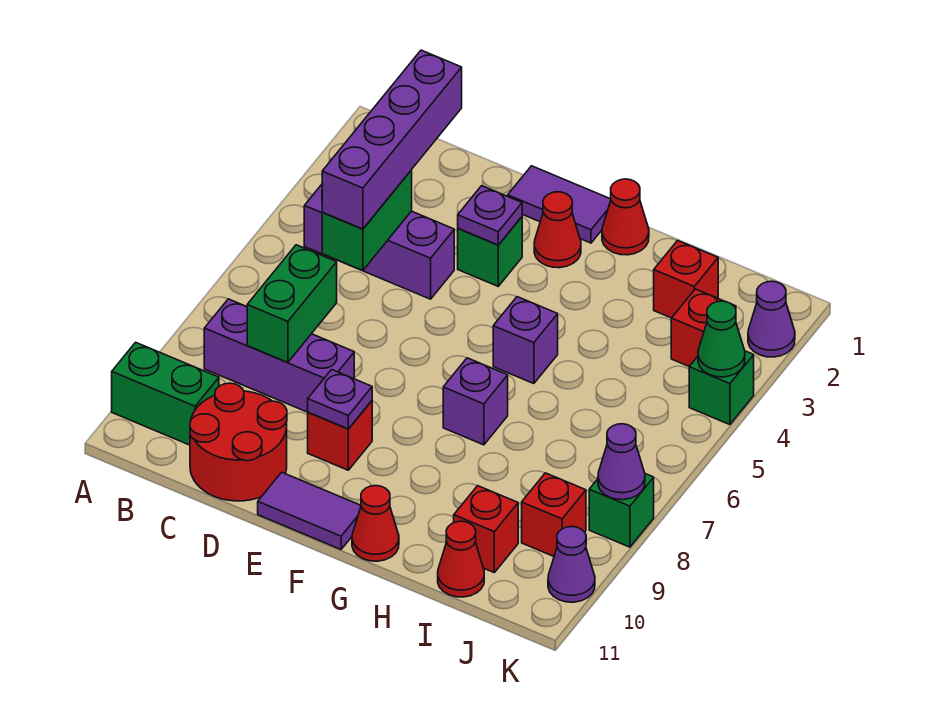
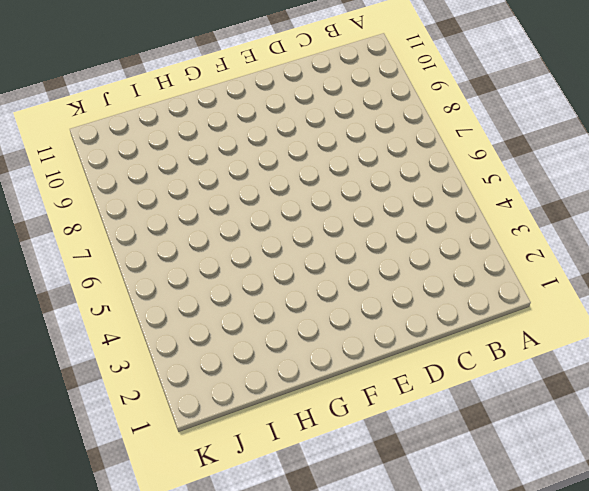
none -> green brick A10:B10 level 1
none -> purple brick B4:D4 level 1
none -> purple brick B8:D8 level 1

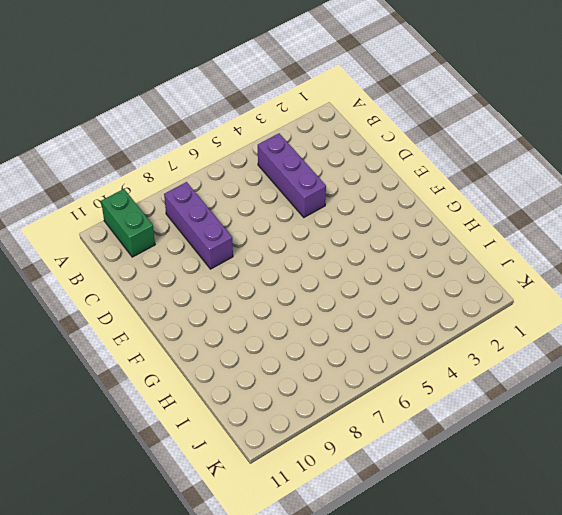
none -> red round brick C10:D11 level 1
none -> purple tile E1:F1 level 1
none -> green brick E3 level 1

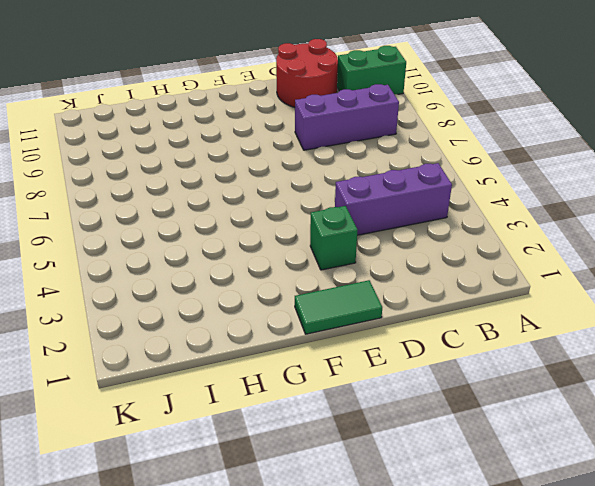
green tile E1:F1 level 1 -> purple tile E1:F1 level 1
none -> red brick E9 level 1
none -> purple tile E11:F11 level 1
none -> red cone F2 level 1

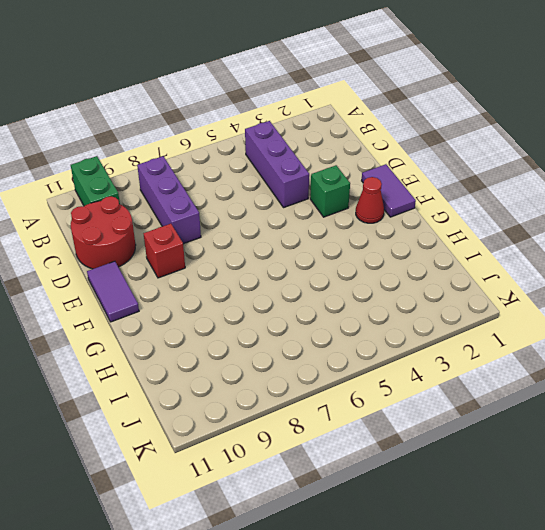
none -> red cone G1 level 1
none -> purple brick G5 level 1
none -> purple brick G7 level 1

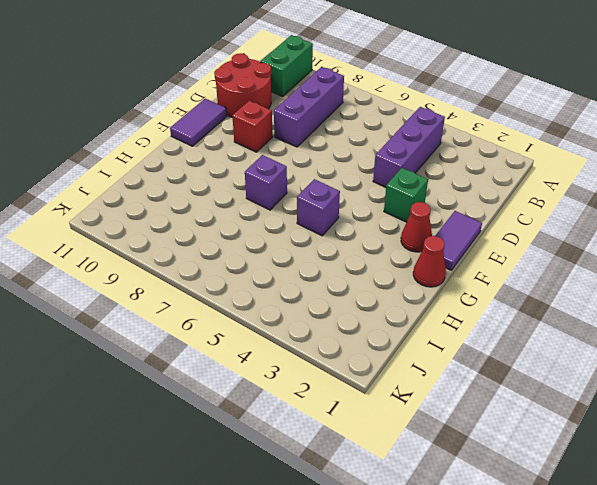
none -> red cone G11 level 1
none -> red brick I2 level 1
none -> red brick I10 level 1

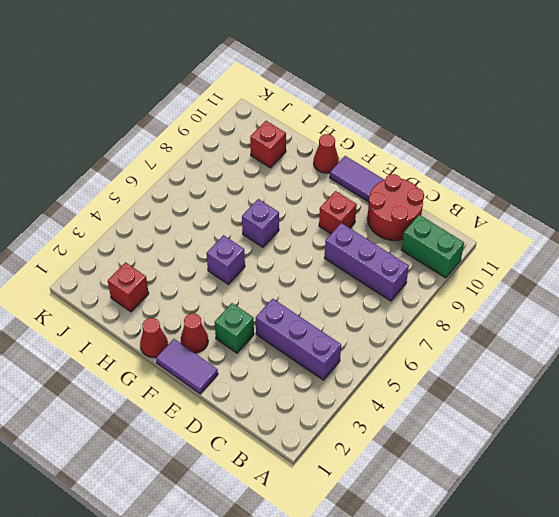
none -> red cone I11 level 1
none -> red brick J3 level 1
none -> red brick J9 level 1

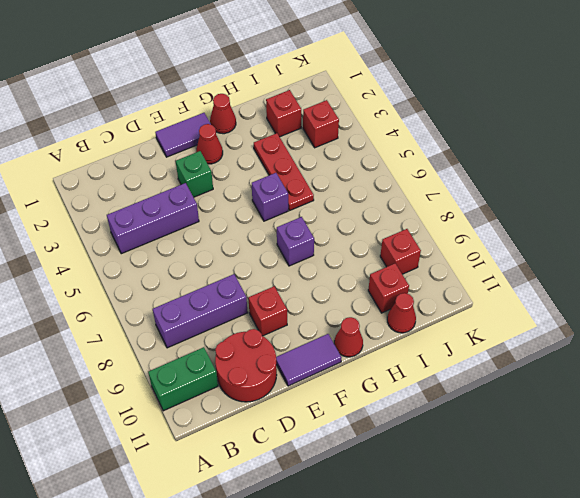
red plate H3:H5 level 1 -> none
none -> purple cone K2 level 1
none -> green brick K4 level 1
none -> green brick K8 level 1

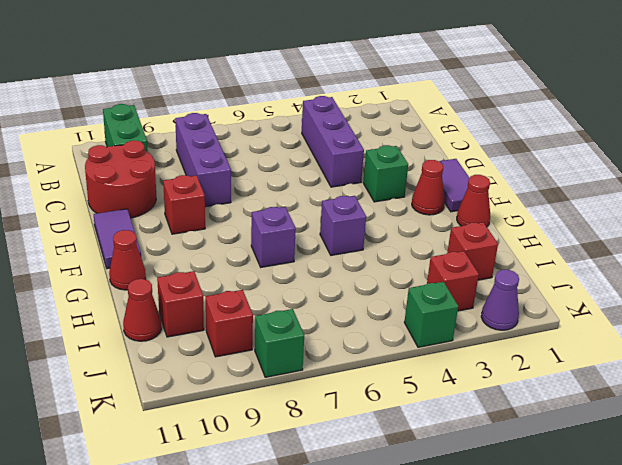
none -> purple cone K10 level 1
none -> green brick C4:C5 level 2
none -> green brick C7:C8 level 2

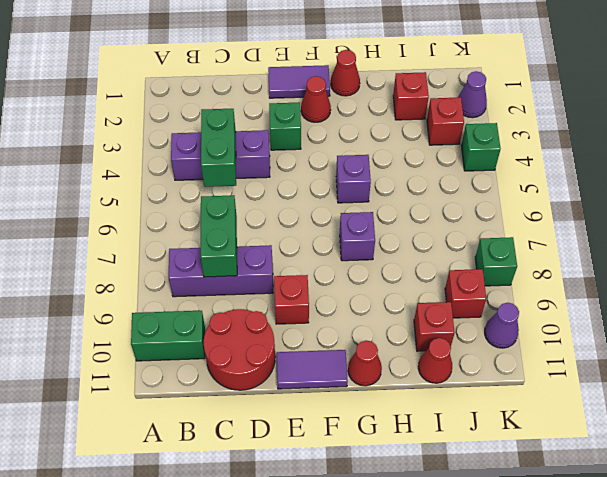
none -> purple plate E3 level 2
none -> purple plate E9 level 2
none -> green cone K4 level 2

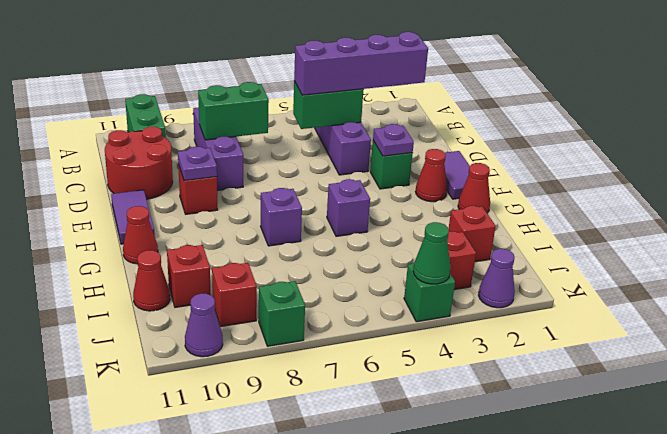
none -> purple cone K8 level 2

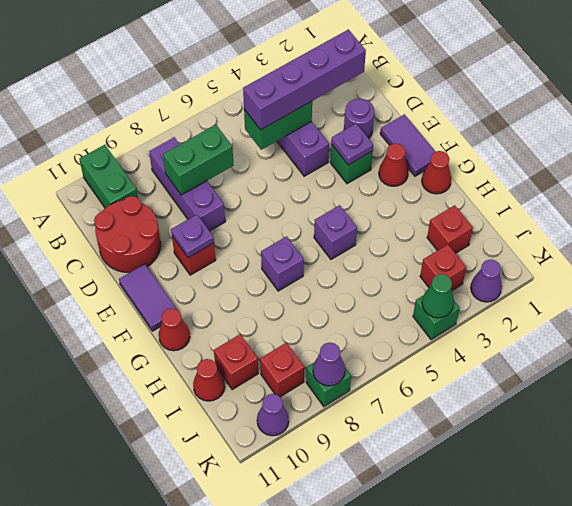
purple round brick D2 level 1 -> none

